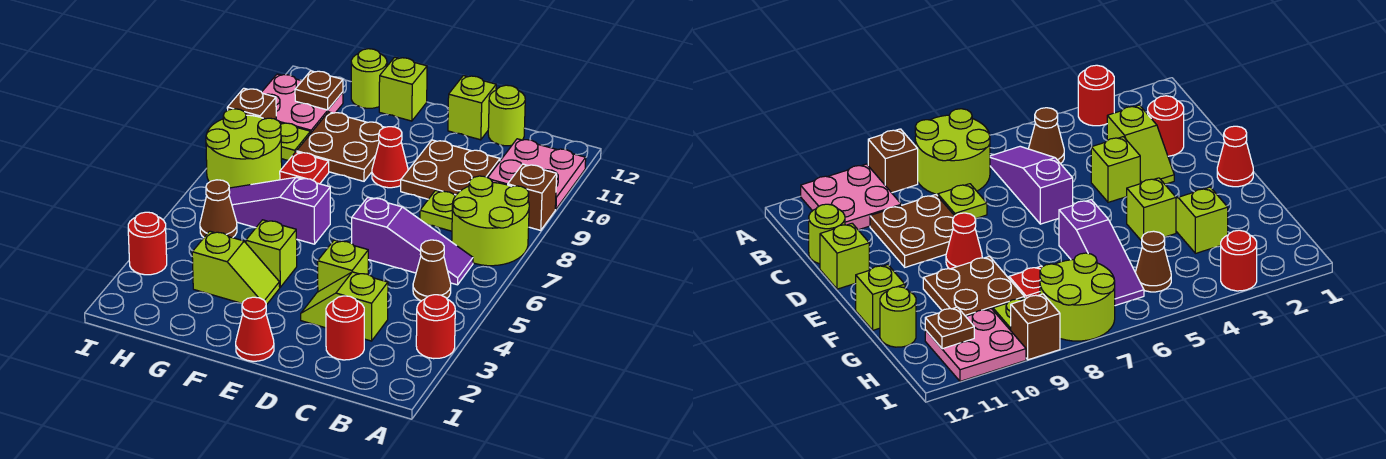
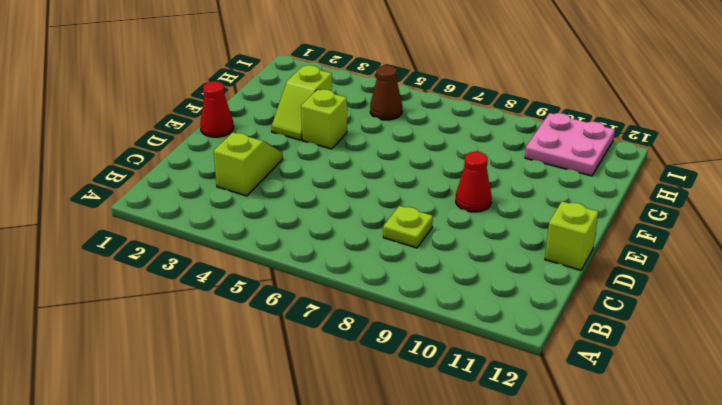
none -> red round brick A3 level 1
none -> lime round brick A7:B8 level 1
none -> brown brick A9 level 1

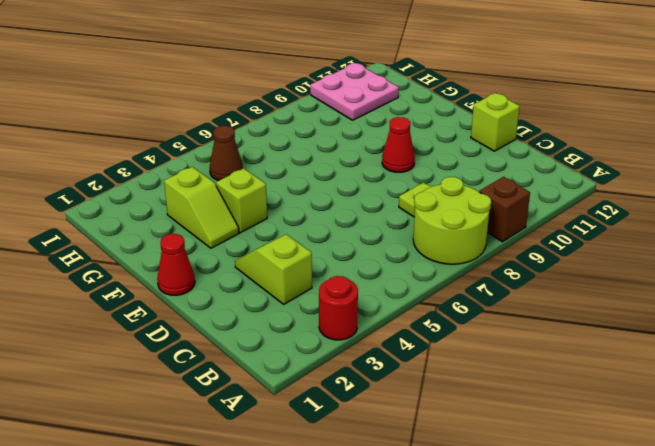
none -> pink plate A10:B11 level 1
none -> brown cone B5 level 1
none -> purple slope B6:D6 level 1 top D

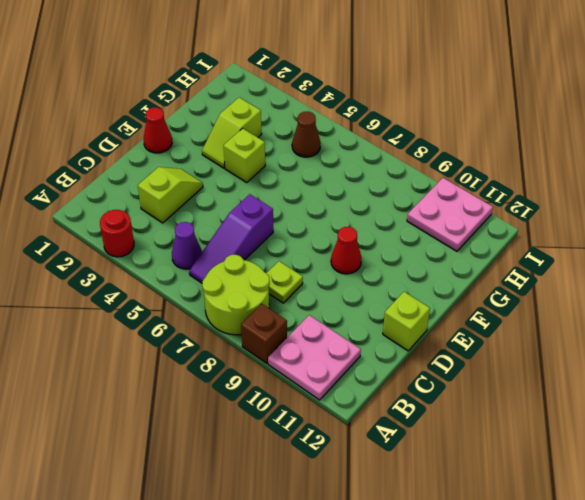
purple cone B5 level 1 -> brown cone B5 level 1
none -> red round brick C2 level 1
none -> brown plate C9:D10 level 1
none -> lime round brick C12 level 1

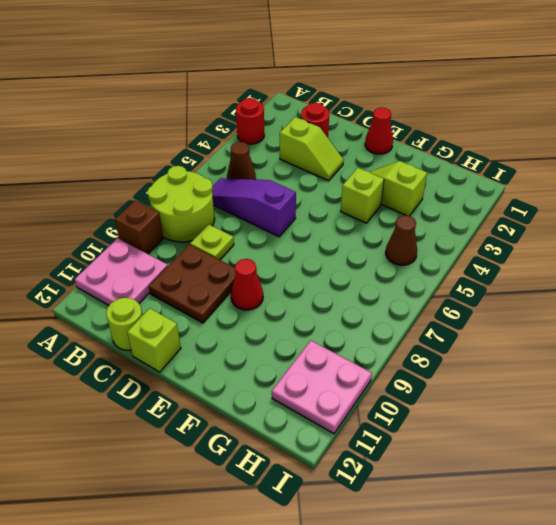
none -> lime brick D4 level 1
none -> purple slope F6:H6 level 1 top F
none -> brown plate F9:G10 level 1

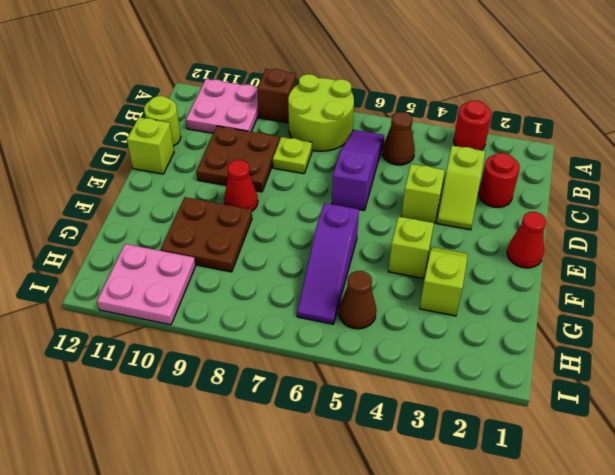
none -> lime brick F12 level 1
none -> red plate G8 level 1
none -> lime round brick G12 level 1

